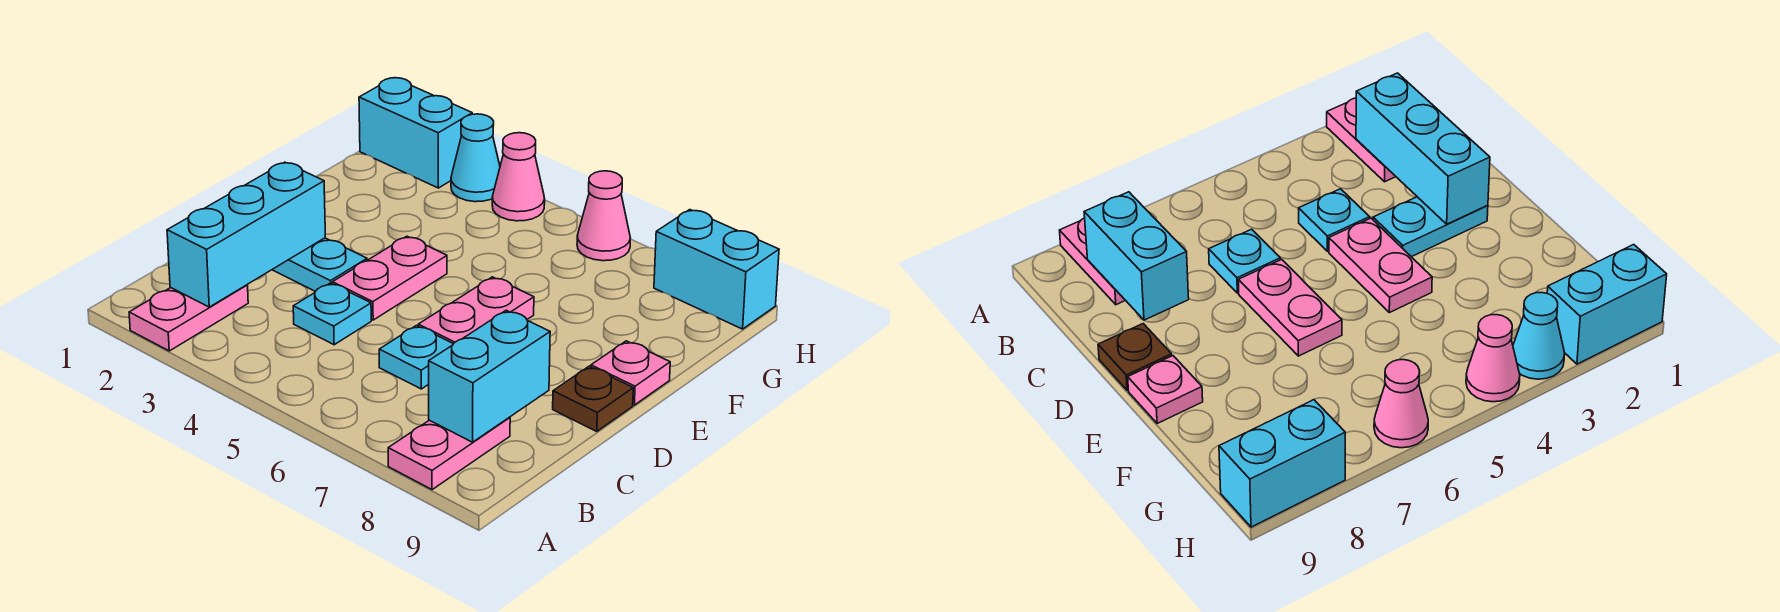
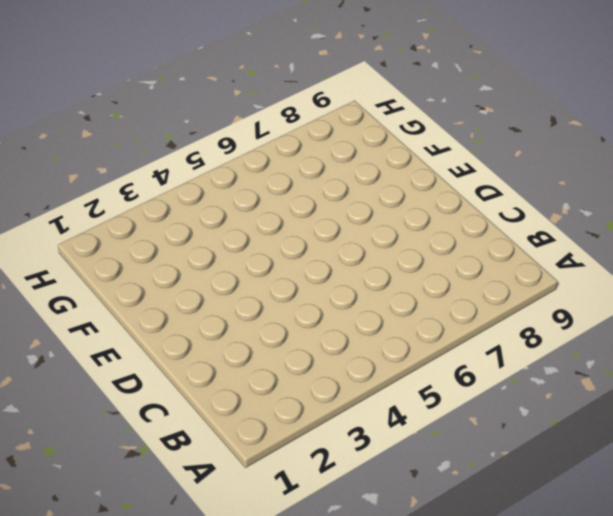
none -> pink plate A2:B2 level 1
none -> pink plate A8:B8 level 1
none -> cyan plate C4 level 1

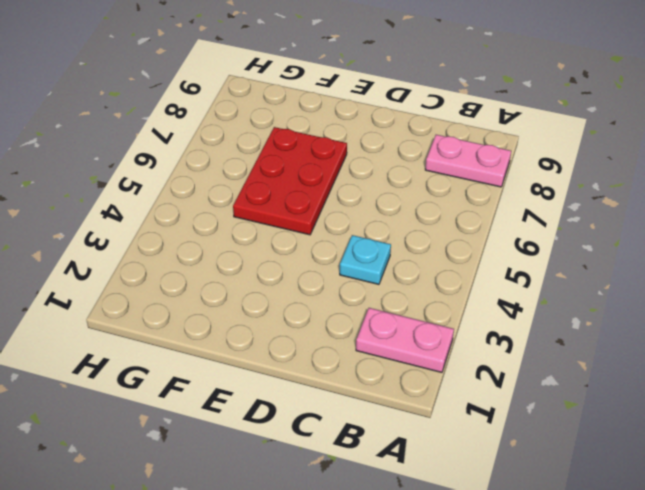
red plate E5:F7 level 1 -> pink plate D6:E6 level 1
none -> cyan plate C6 level 1
none -> cyan plate D2:D3 level 1
none -> pink plate D4:E4 level 1

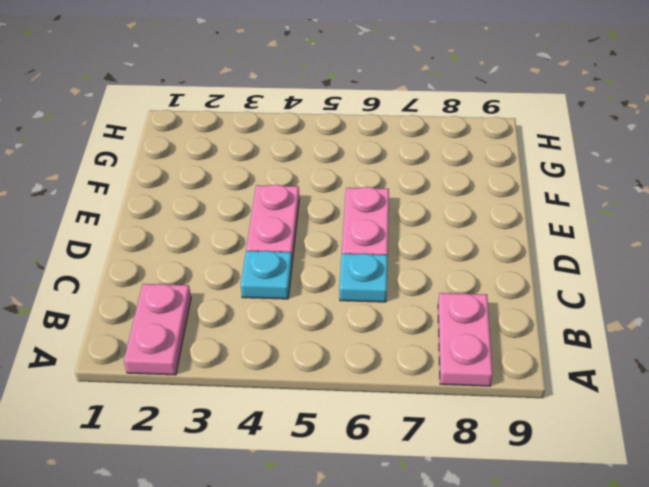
none -> cyan plate D2:D3 level 1
none -> brown plate D9 level 1
none -> pink plate E9 level 1

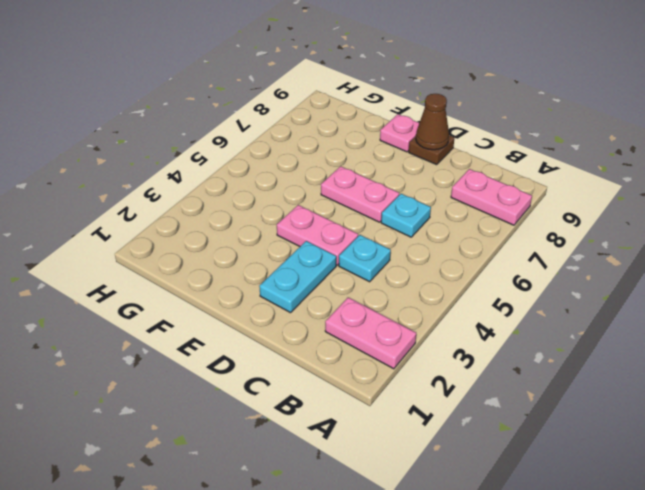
brown cone D9 level 2 -> none
none -> cyan brick H1:H2 level 1
none -> cyan cone H3 level 1
none -> pink cone H4 level 1

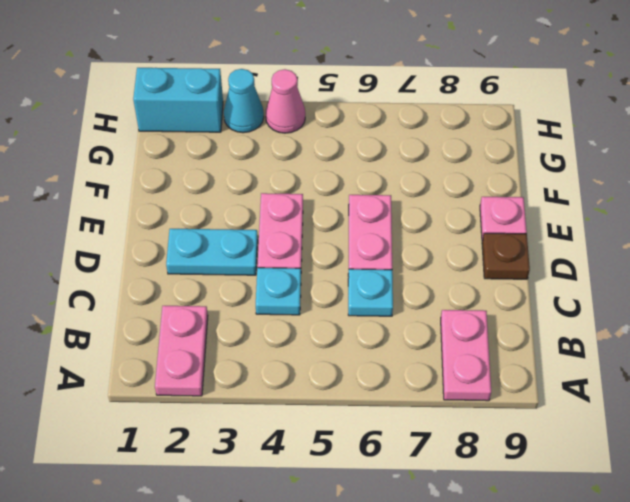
none -> pink cone H6 level 1
none -> cyan brick H8:H9 level 1
none -> cyan brick B2:D2 level 2

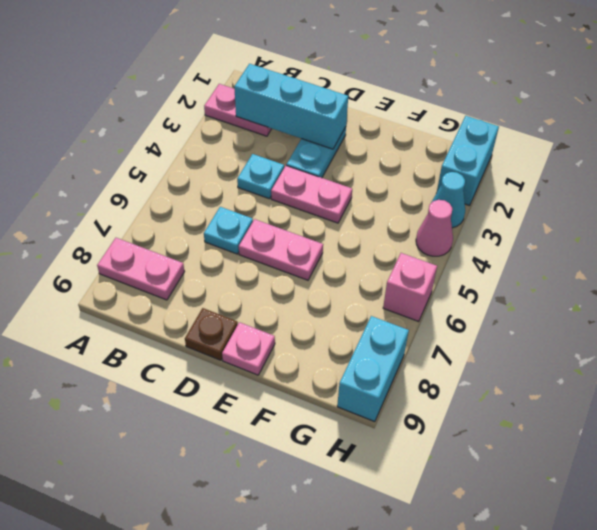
pink brick H6 level 1 -> pink cone H6 level 1
none -> cyan brick B8:C8 level 2

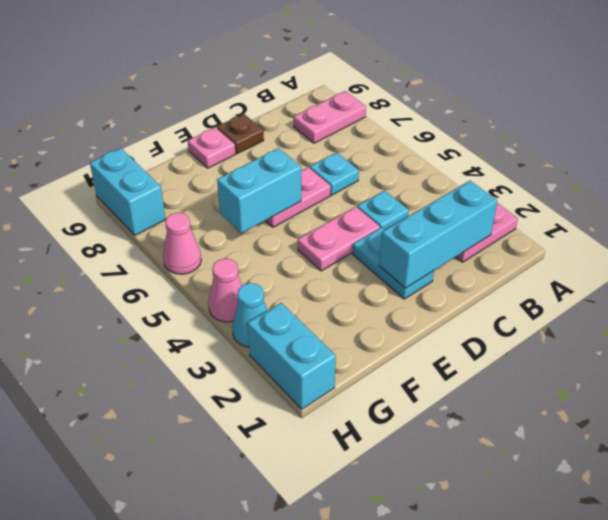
cyan brick E6:F6 level 2 -> cyan brick B8:C8 level 2

